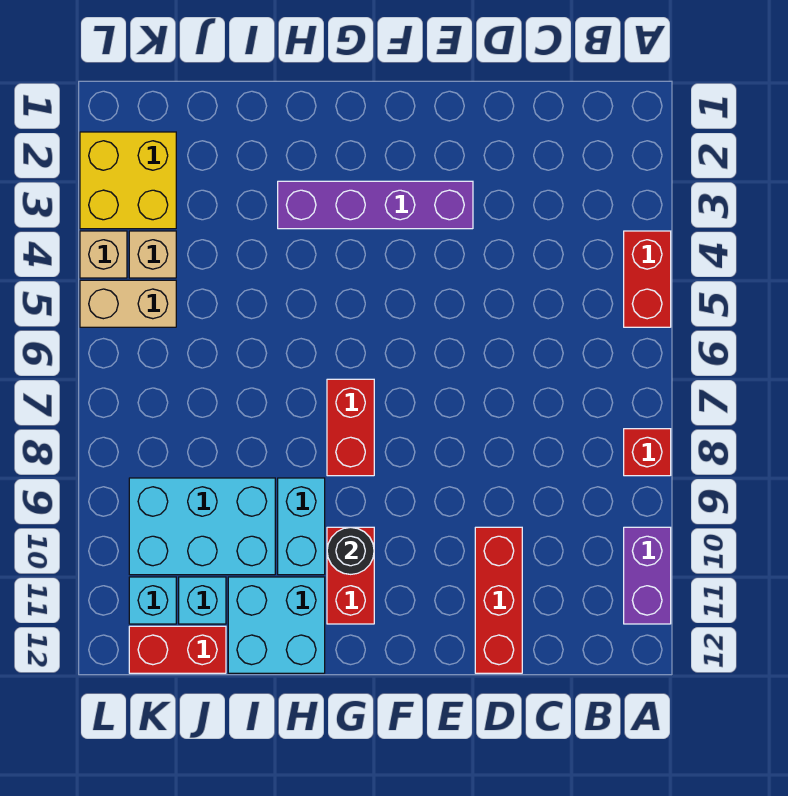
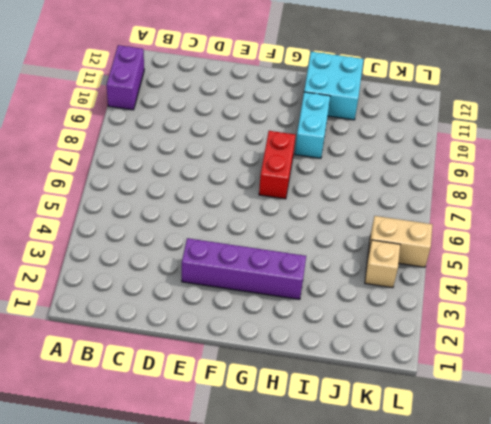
none -> red brick A4:A5 level 1
none -> red brick A8 level 1
none -> red brick D10:D12 level 1

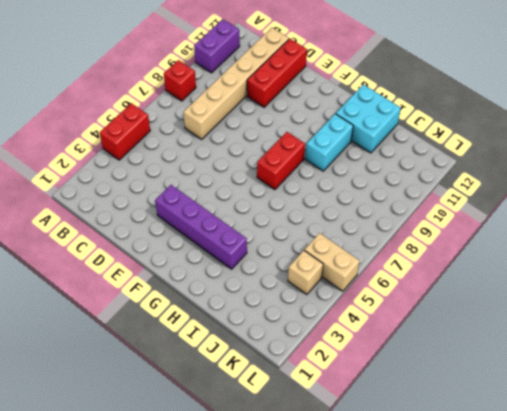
tan brick C7:C12 level 1 -> none
none -> red brick G10:G11 level 1
none -> cyan brick I9:K10 level 1
none -> cyan brick J11 level 1

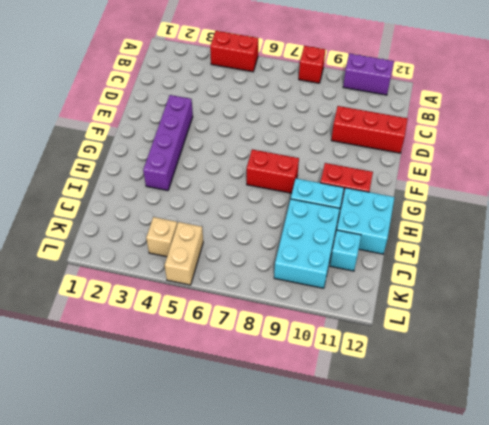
none -> red brick J12:K12 level 1
none -> yellow brick K2:L3 level 1
none -> cyan brick K11 level 1

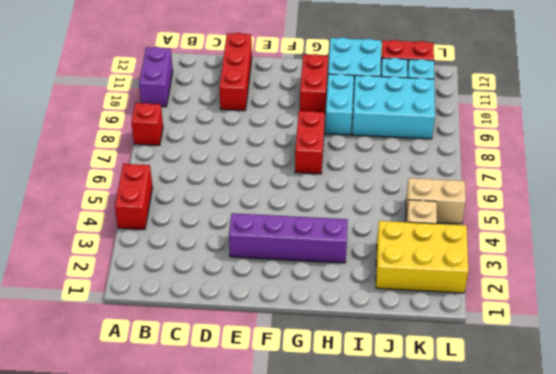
yellow brick J2:L3 level 1 -> yellow brick K2:L3 level 1
none -> tan brick L4 level 1
none -> black round brick G10 level 2

